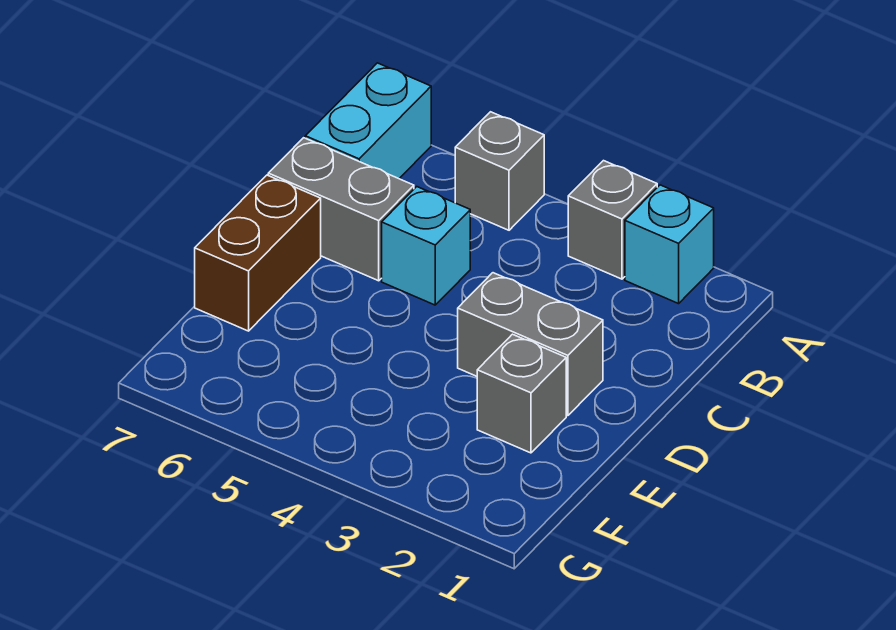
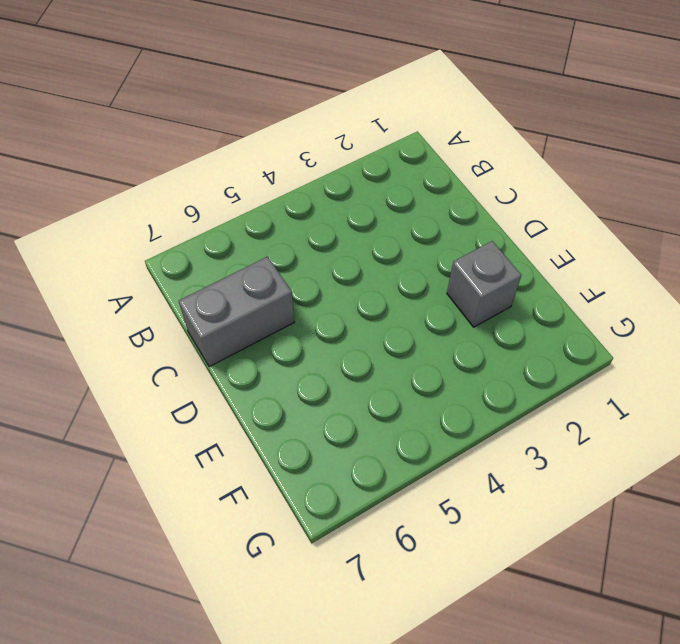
none -> cyan brick A2 level 1
none -> grey brick A3 level 1

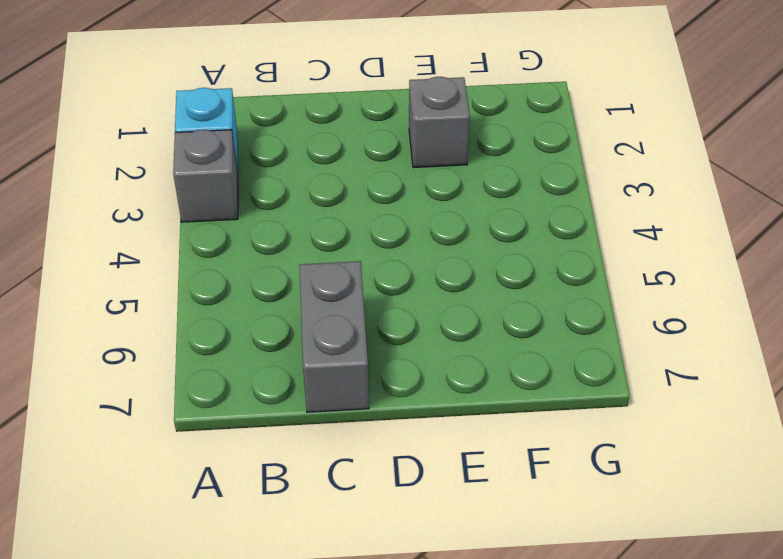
none -> grey brick A5 level 1
none -> cyan brick A7:B7 level 1

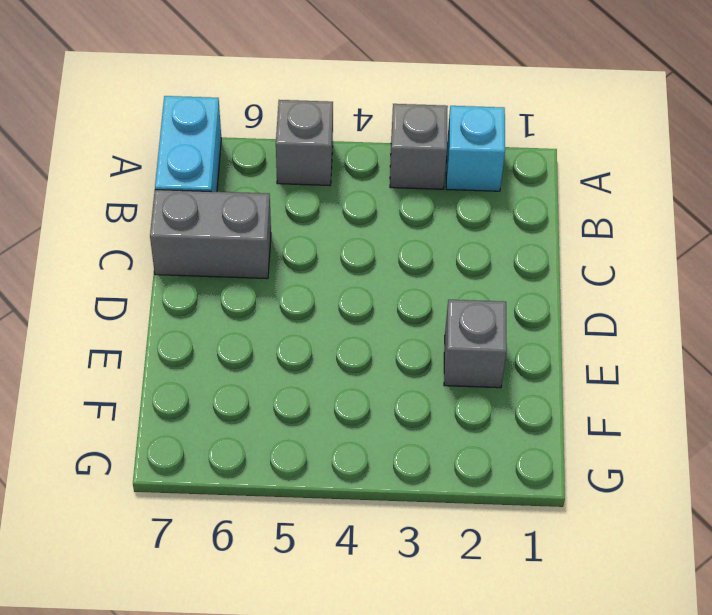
none -> cyan brick C5 level 1
none -> grey brick D2:D3 level 1

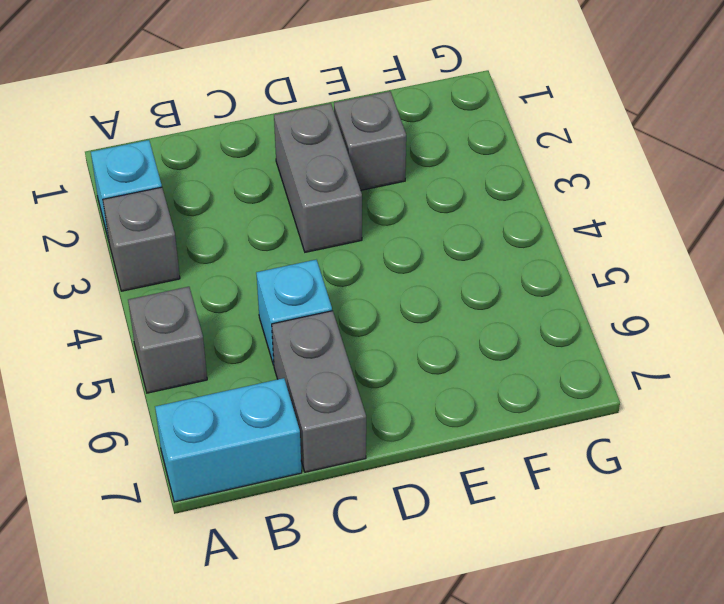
none -> brown brick D7:E7 level 1

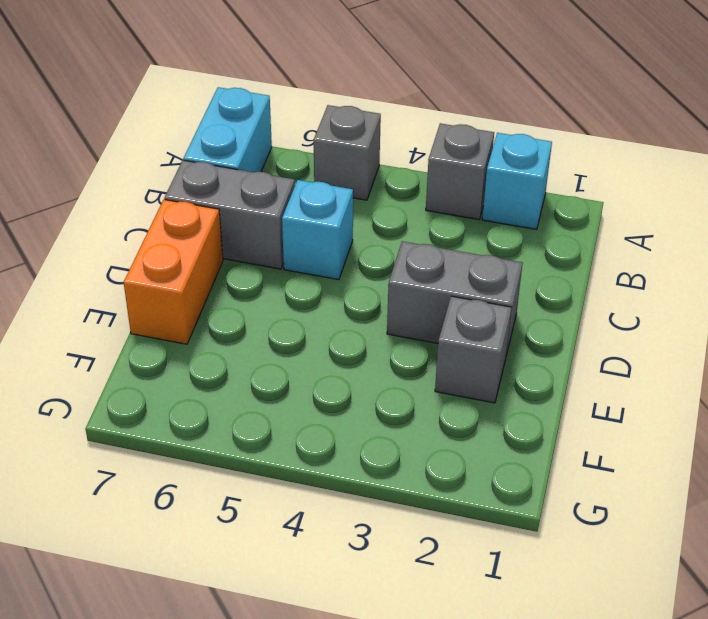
orange brick D7:E7 level 1 -> brown brick D7:E7 level 1

